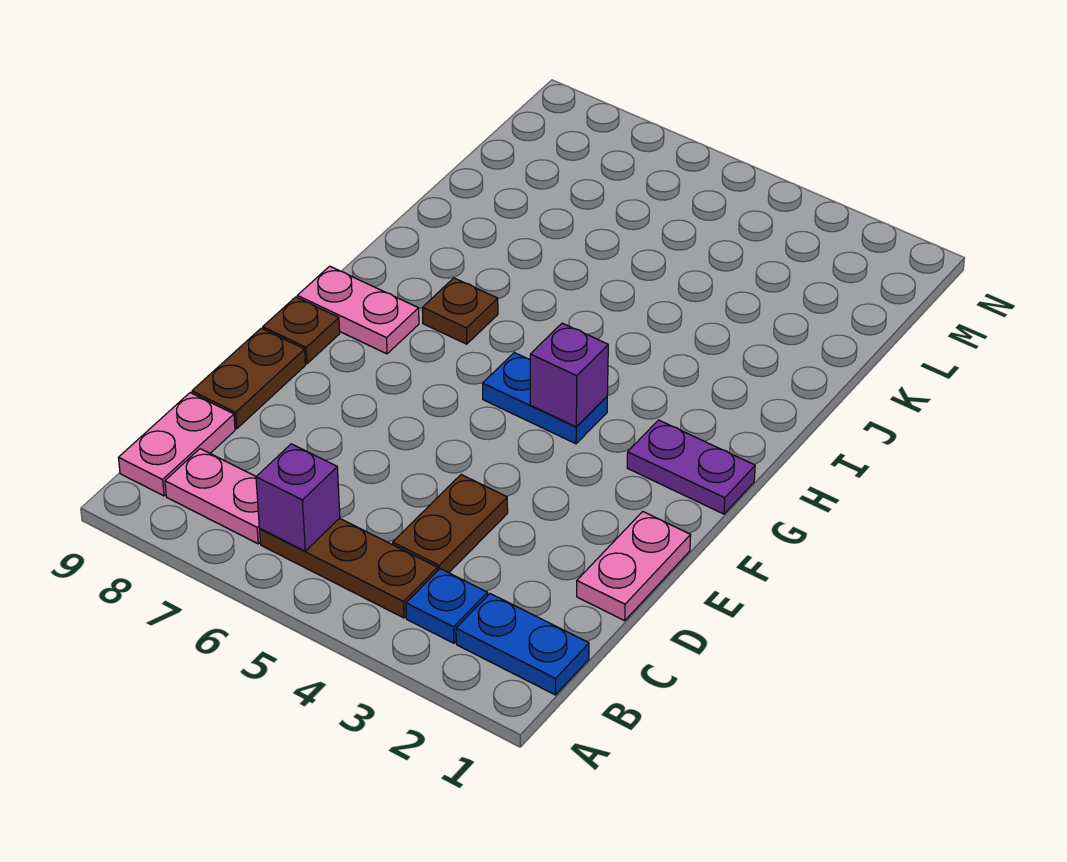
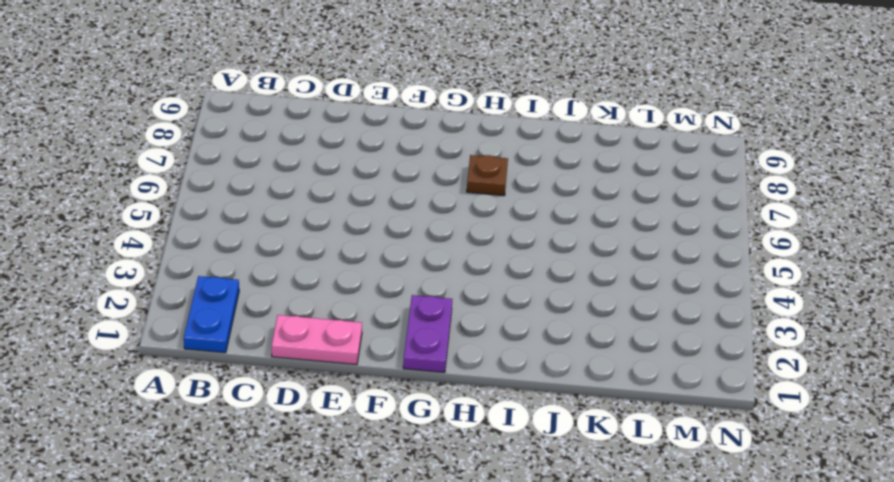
none -> blue plate B3 level 1
none -> brown plate B4:B6 level 1
none -> pink plate B7:B8 level 1

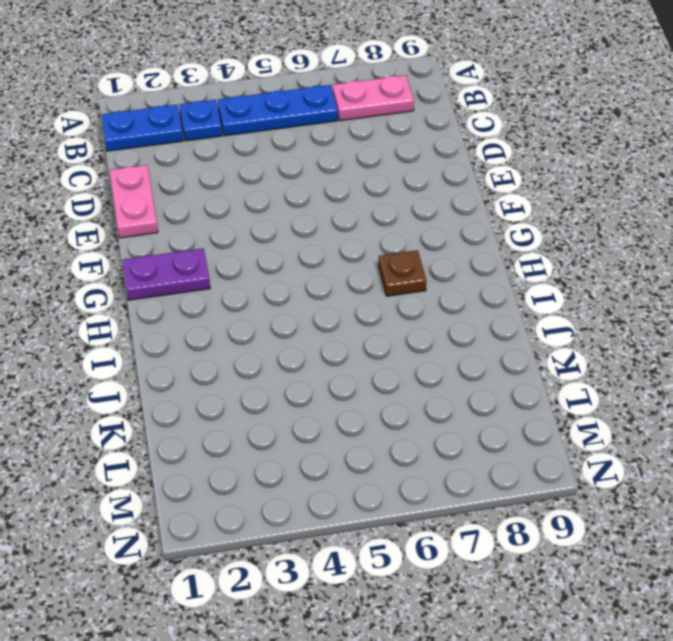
blue plate B4:B6 level 1 -> brown plate B4:B6 level 1
none -> pink plate B9:C9 level 1
none -> brown plate C4:D4 level 1
none -> brown plate D9:E9 level 1

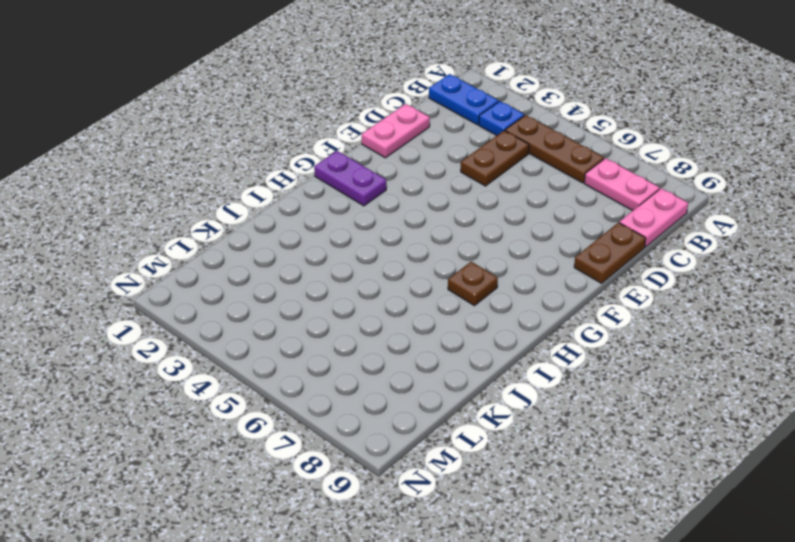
none -> brown plate F9 level 1
none -> blue plate G4:G5 level 1
none -> pink plate G8:G9 level 1

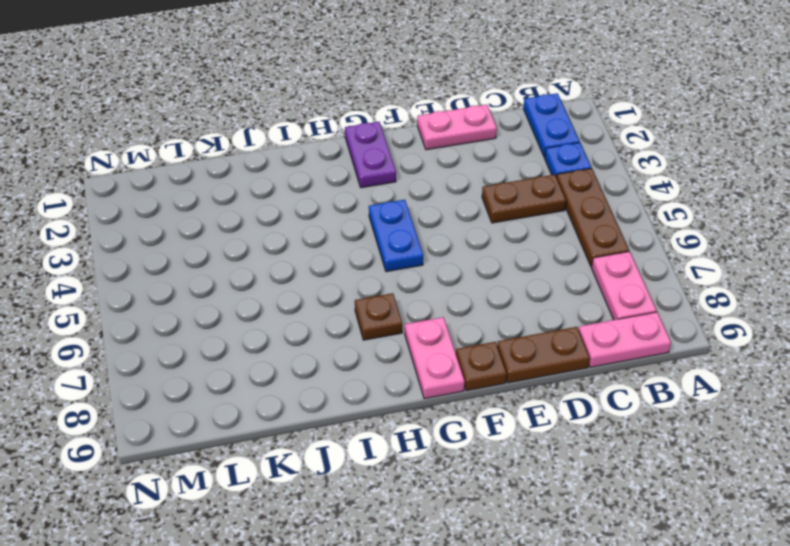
none -> purple brick B6 level 2
none -> purple brick G4 level 2

